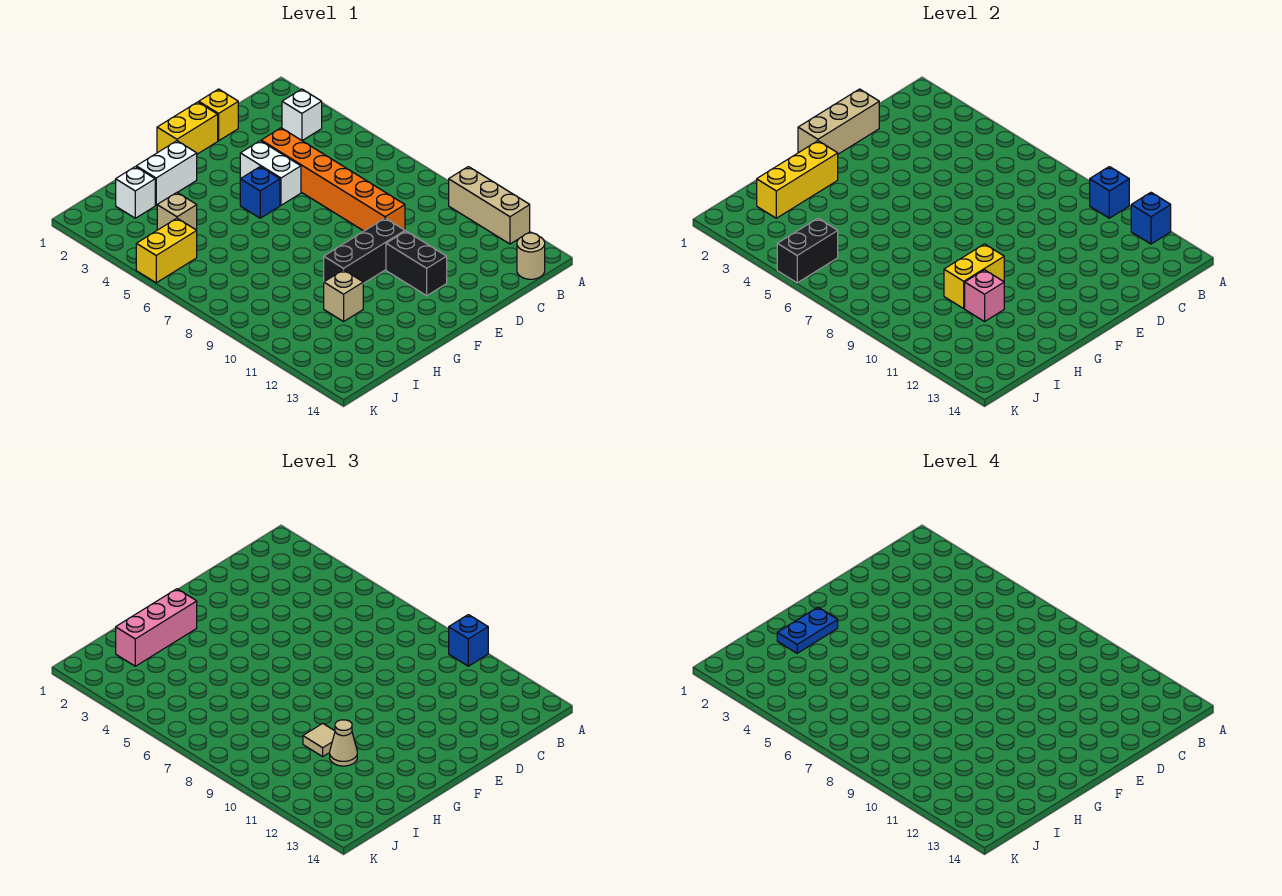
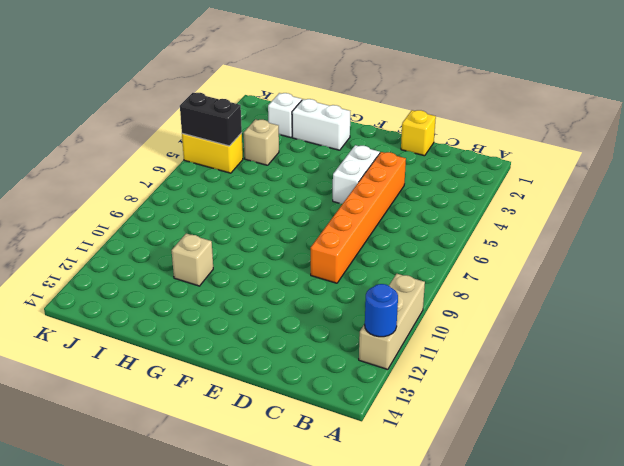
blue round brick A12 level 2 -> blue brick A12 level 2
none -> white brick B3 level 1
none -> tan round brick B14 level 1
none -> yellow brick E1:F1 level 1

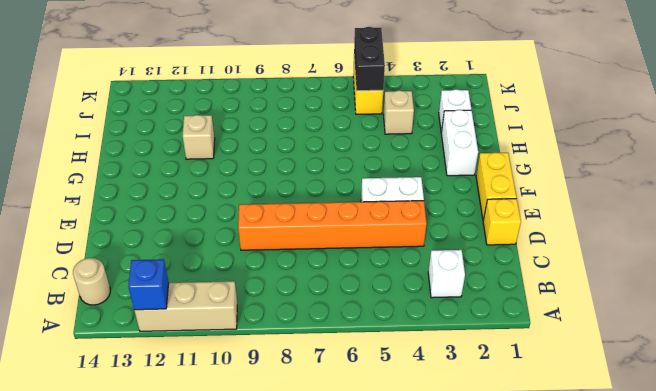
none -> black brick E10:G10 level 1
none -> black brick E11:E12 level 1
none -> blue brick F5 level 1

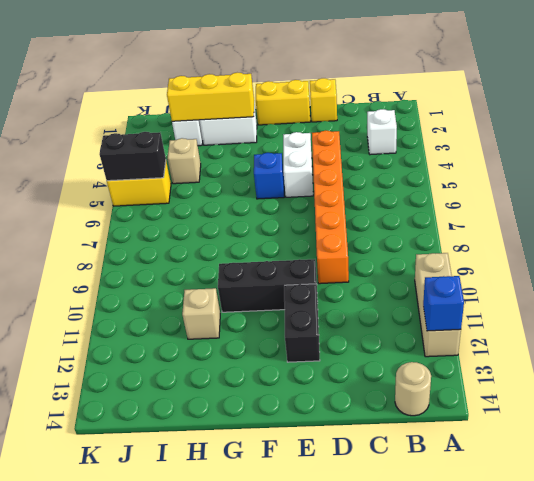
none -> blue brick A10 level 2
none -> tan brick D1:F1 level 2
none -> yellow brick G10:H10 level 2

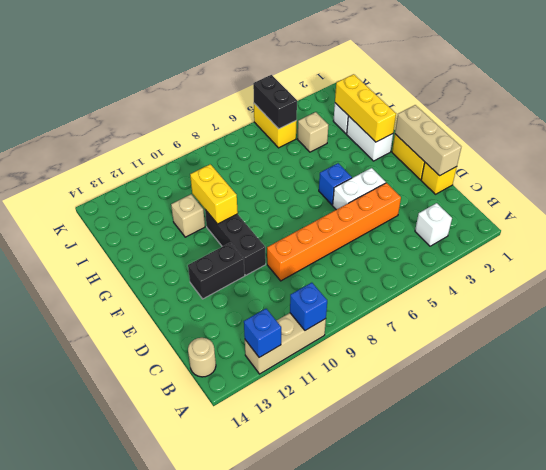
none -> pink brick H11 level 2
none -> blue brick A10 level 3
none -> pink brick G2:I2 level 3

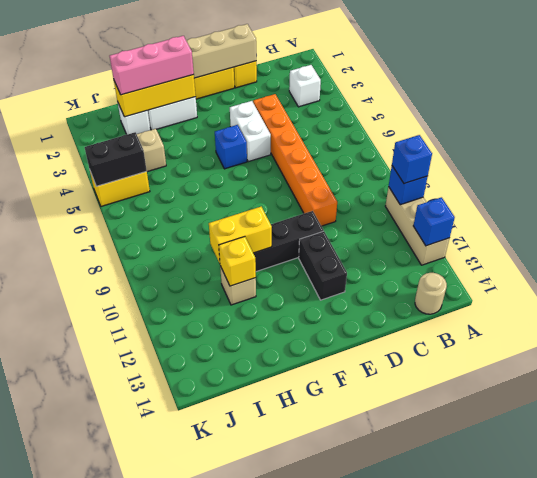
yellow brick H11 level 2 -> pink brick H11 level 2
none -> tan tile H10 level 3
none -> tan cone H11 level 3
none -> blue plate G2:H2 level 4

